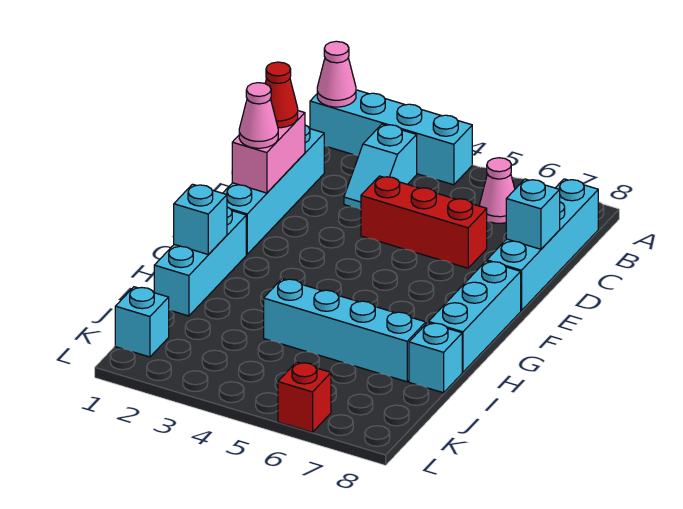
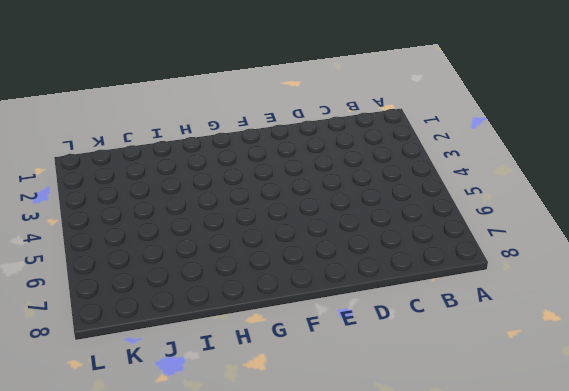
none -> cyan brick A1:A4 level 1
none -> cyan slope B3:C3 level 1 top B
none -> pink cone B6 level 1

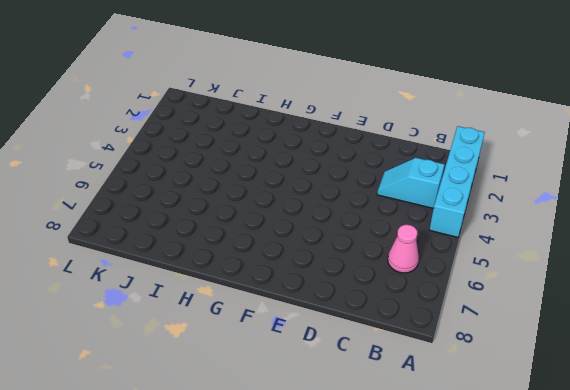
none -> cyan brick B8:E8 level 1
none -> cyan brick C1:F1 level 1
none -> red brick D4:D6 level 1

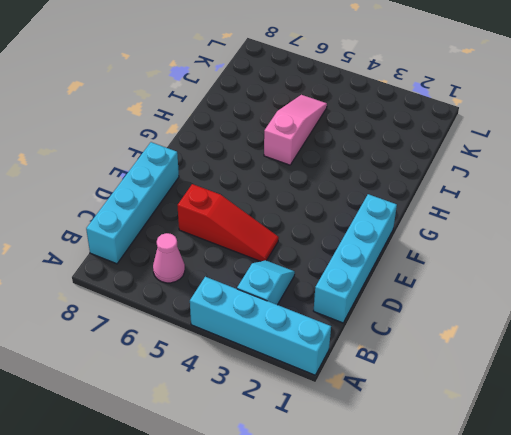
red slope D4:D6 level 1 top 6 -> red brick D4:D6 level 1
pink slope H5:J5 level 1 top H -> cyan brick I4:I7 level 1
none -> cyan brick F8:H8 level 1
none -> cyan brick G1:I1 level 1
none -> cyan brick I8 level 1

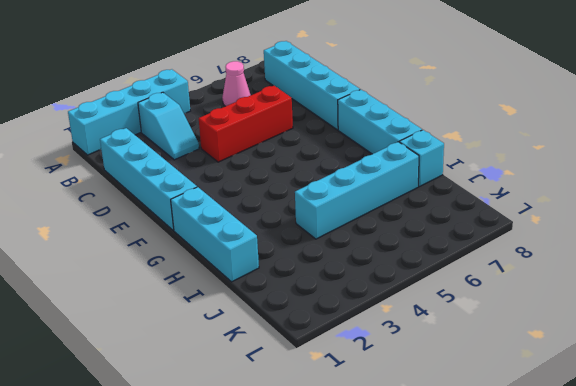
none -> cyan brick K1 level 1
none -> red brick L6 level 1
none -> pink cone A1 level 2

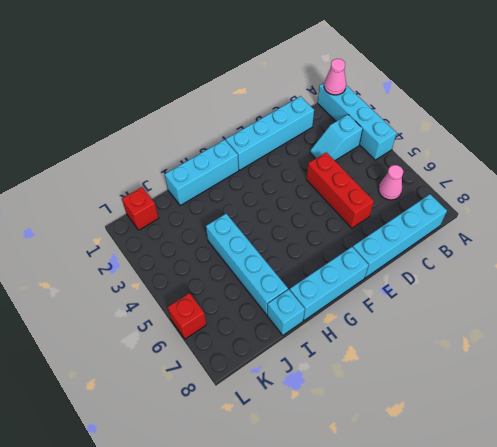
red brick K1 level 1 -> cyan brick K1 level 1
none -> pink brick D1:E1 level 2
none -> cyan brick D8 level 2
none -> cyan brick H1 level 2

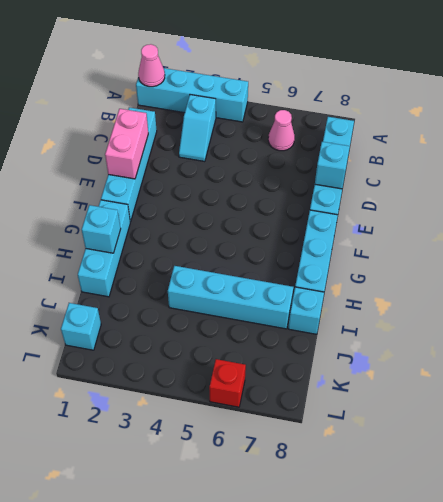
none -> red brick D4:D6 level 1
none -> red cone D1 level 3
none -> pink cone E1 level 3

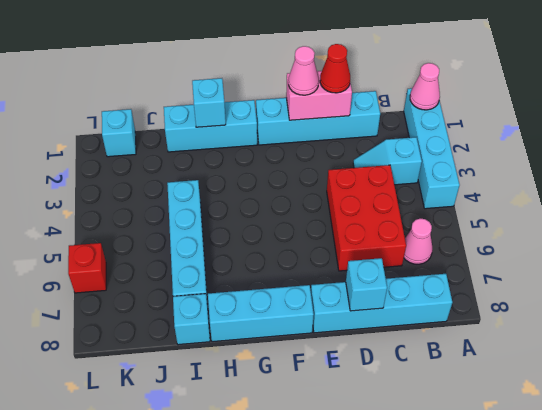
red brick C4:D6 level 1 -> red brick D4:D6 level 1

